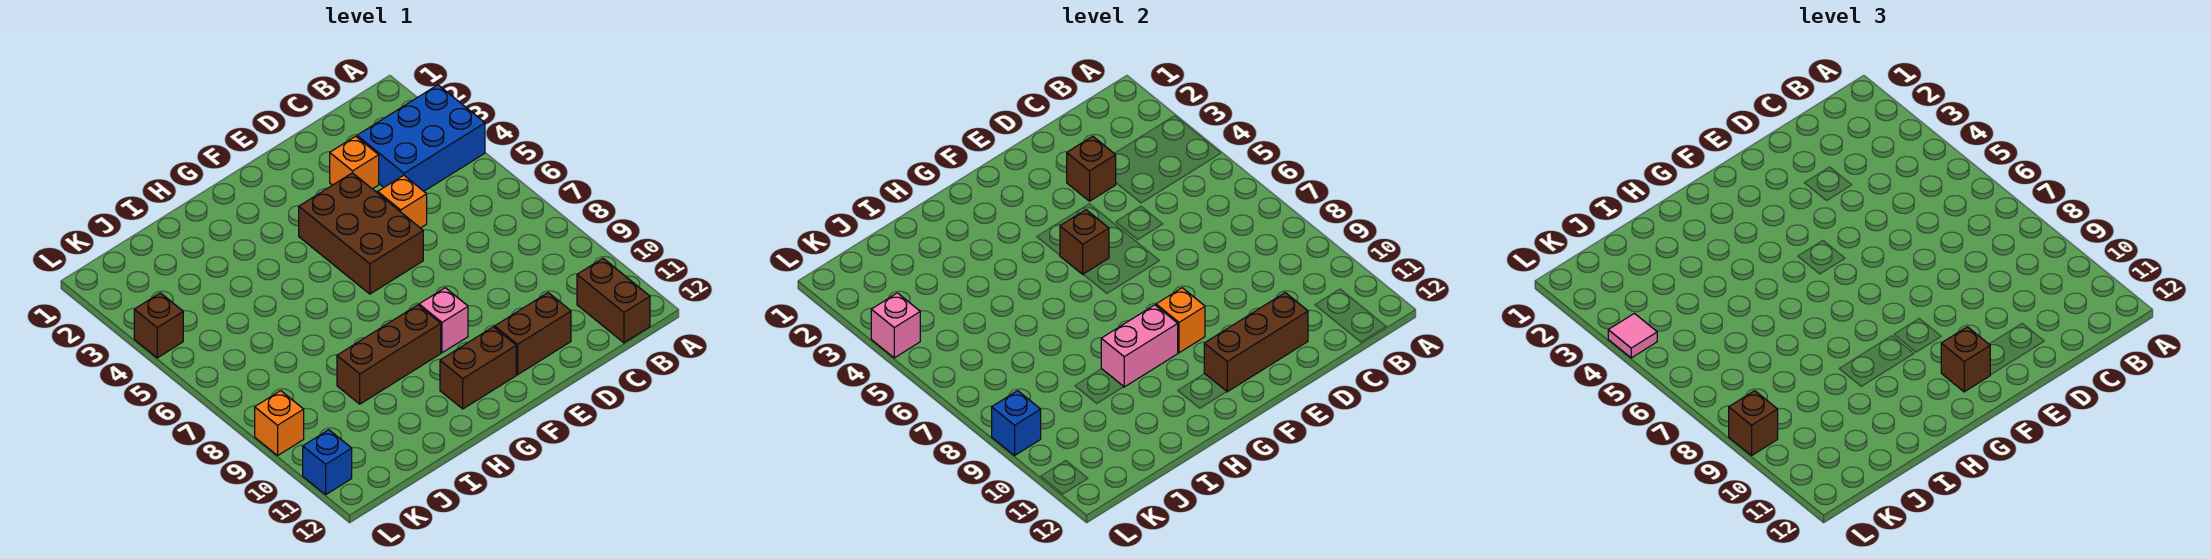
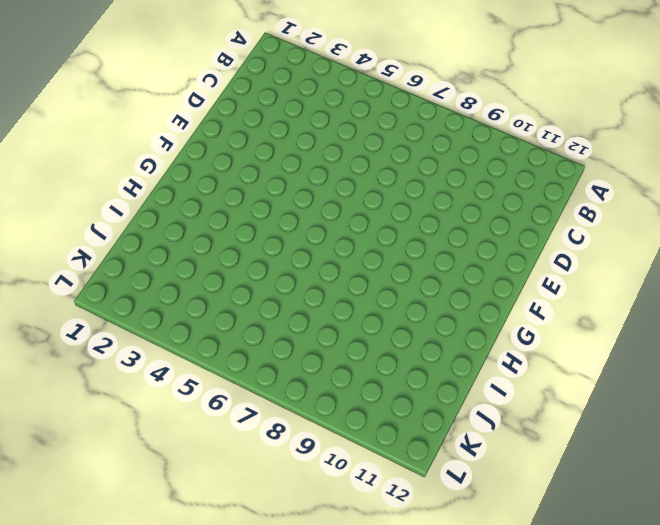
none -> blue brick A3:C4 level 1
none -> brown brick B11:B12 level 1
none -> orange brick D3 level 1

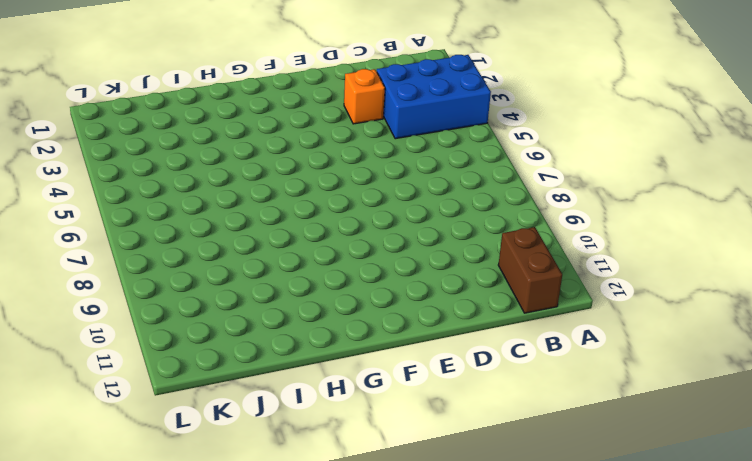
none -> orange brick D5 level 1
none -> brown brick D11:E11 level 1
none -> brown brick E4:F6 level 1

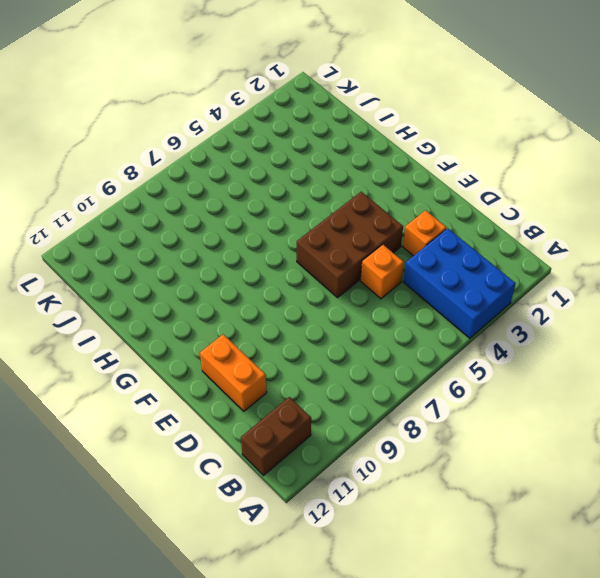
orange brick D11:E11 level 1 -> brown brick D11:E11 level 1
none -> pink brick F9 level 1
none -> brown brick F11:G11 level 1
none -> brown brick G9:I9 level 1

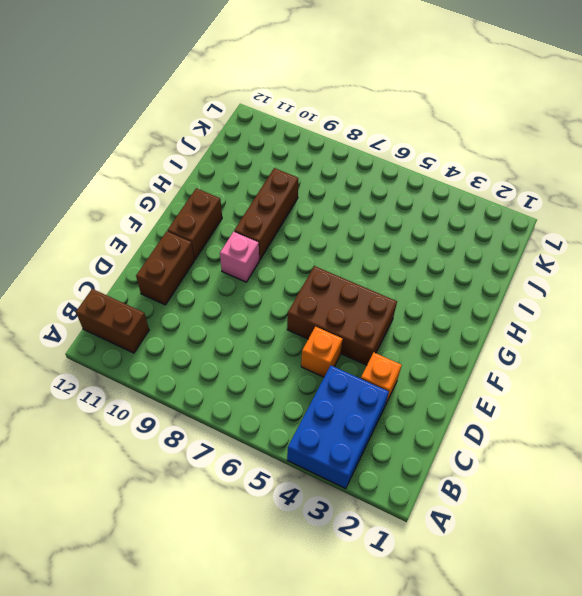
none -> brown brick L4 level 1
none -> orange brick L9 level 1
none -> blue brick L11 level 1

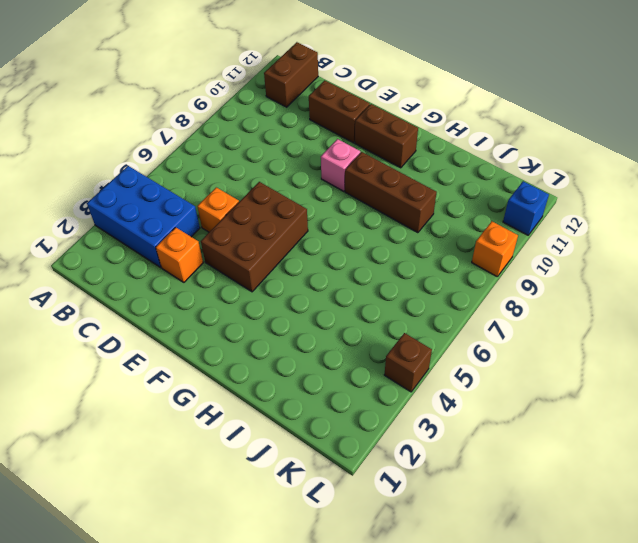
none -> brown brick D3 level 2
none -> brown brick D11:F11 level 2
none -> brown brick F5 level 2

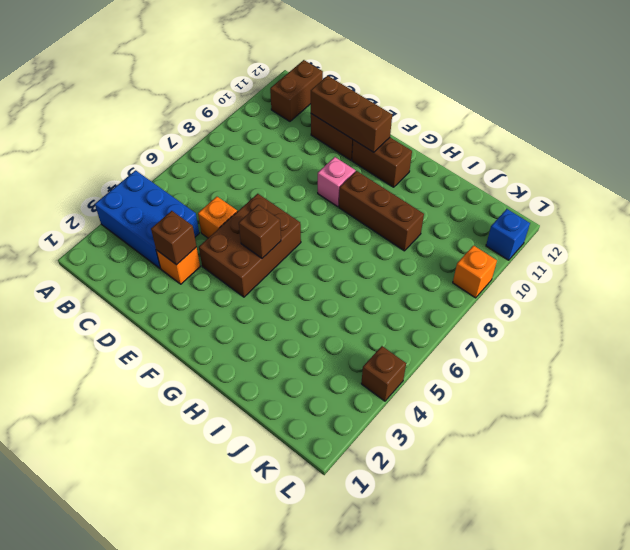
none -> orange brick F9 level 2
none -> pink brick G9:H9 level 2
none -> pink brick L4 level 2

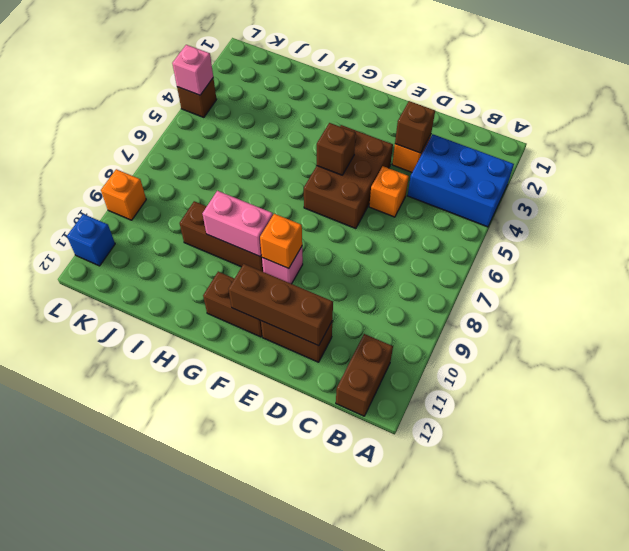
none -> blue brick L9 level 2
none -> brown brick F11 level 3
none -> pink tile L4 level 3

